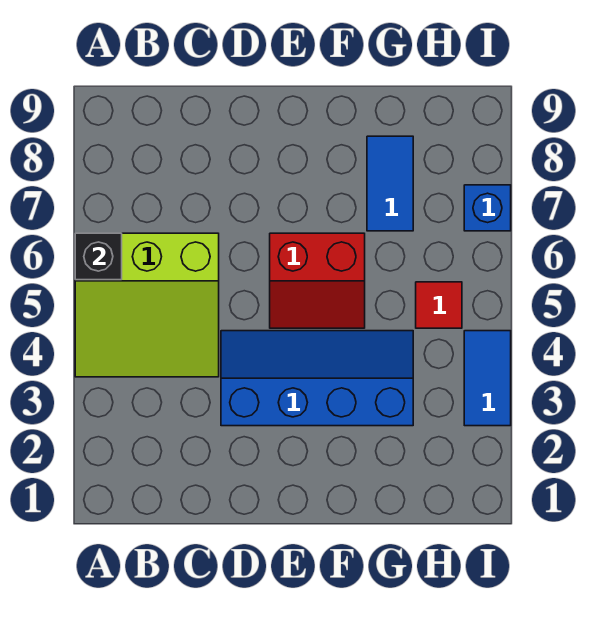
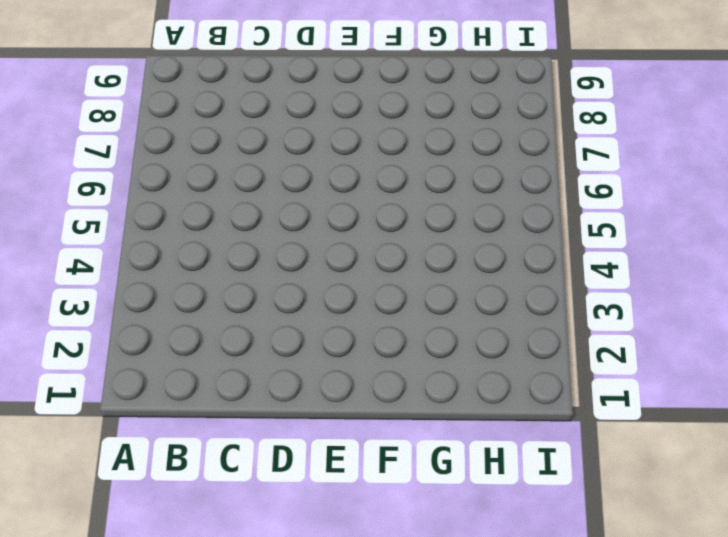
none -> lime slope A4:C6 level 1 top 6
none -> blue slope D3:G4 level 1 top 3

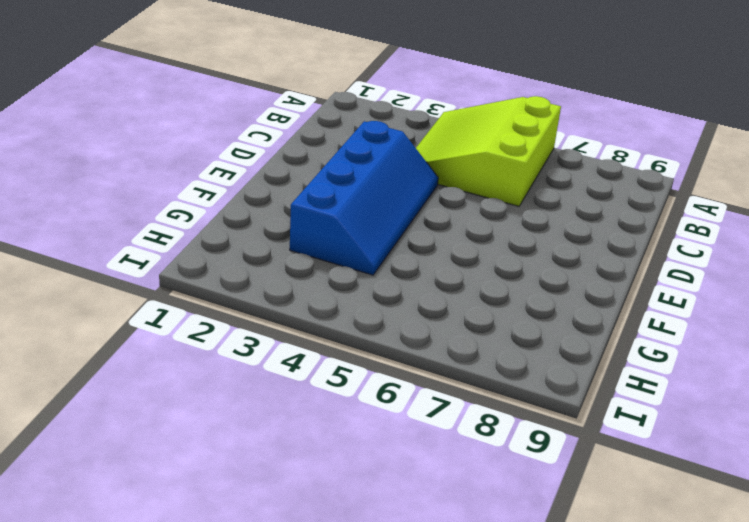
none -> red slope E5:F6 level 1 top 6
none -> blue tile G7:G8 level 1

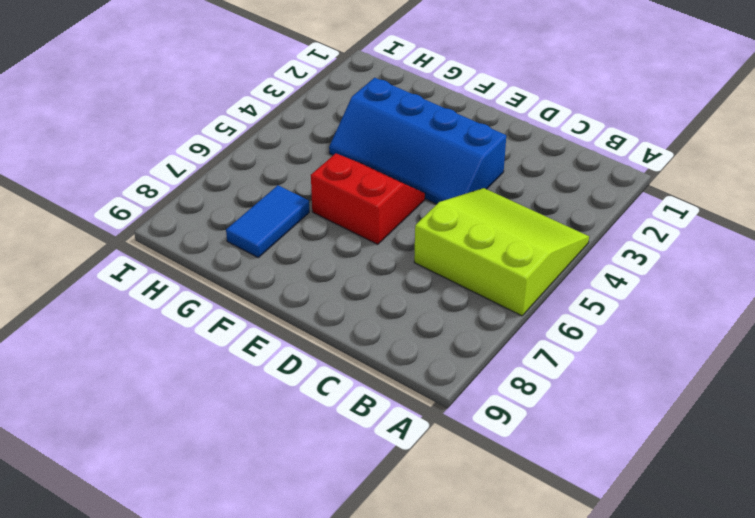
none -> red tile H5 level 1
none -> blue tile I3:I4 level 1

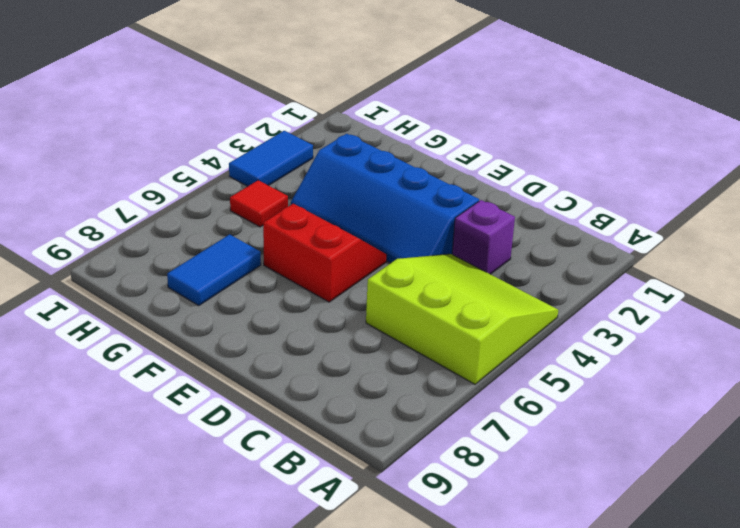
purple brick C3 level 1 -> none
none -> blue brick I7 level 1
none -> black brick A6 level 2

